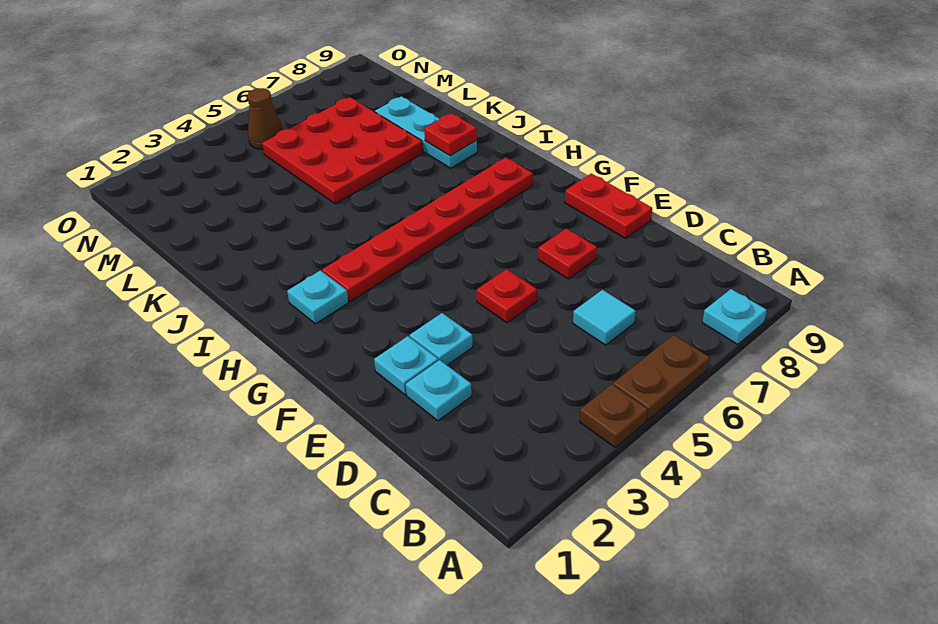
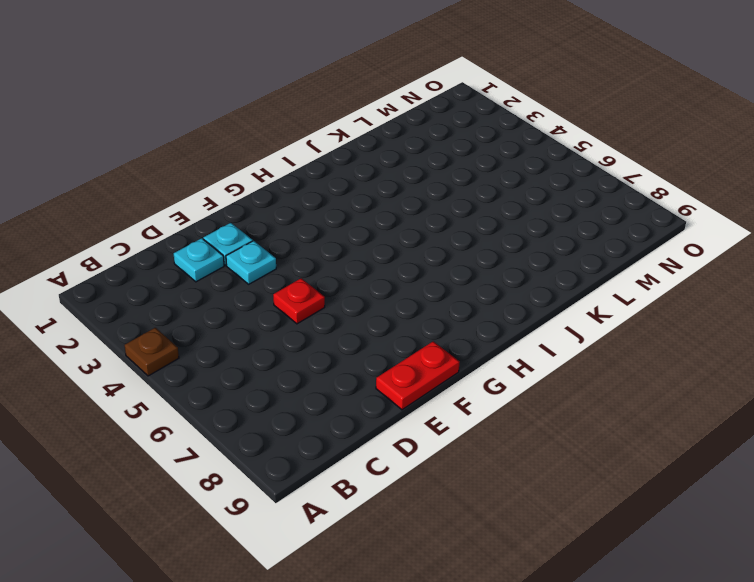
none -> brown plate A5:A6 level 1
none -> cyan plate A8 level 1
none -> cyan tile C6 level 1

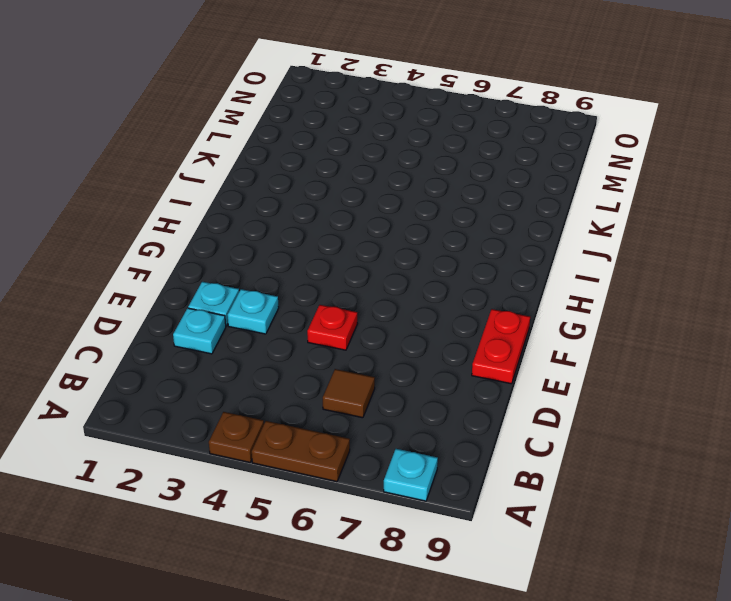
brown tile C6 level 1 -> cyan tile C6 level 1
none -> red plate E7 level 1
none -> cyan plate H2 level 1
none -> red plate H3:H8 level 1

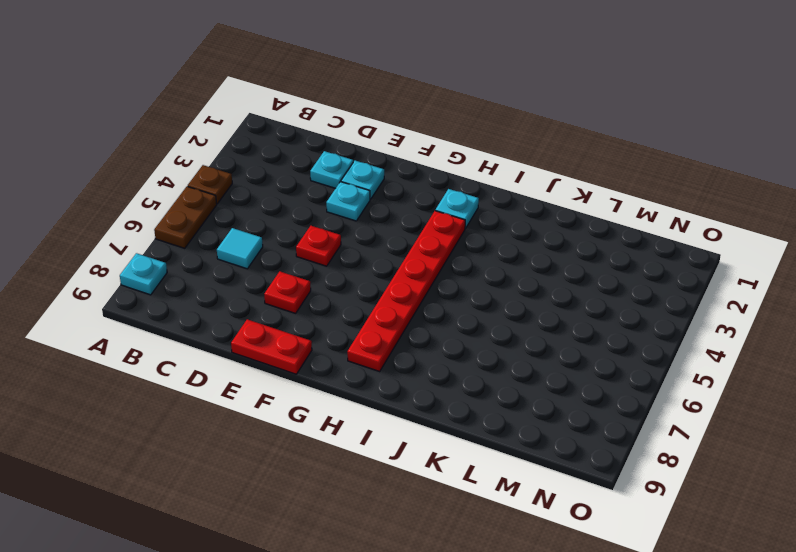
none -> cyan plate J8:L8 level 1
none -> red plate K5:M7 level 1
none -> brown cone N5 level 1

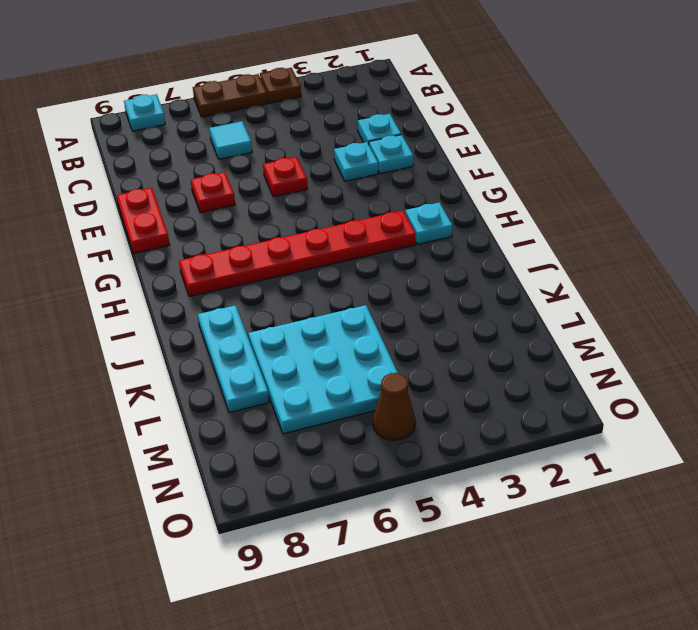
cyan plate K5:M7 level 1 -> red plate K5:M7 level 1
none -> red plate J8 level 2

